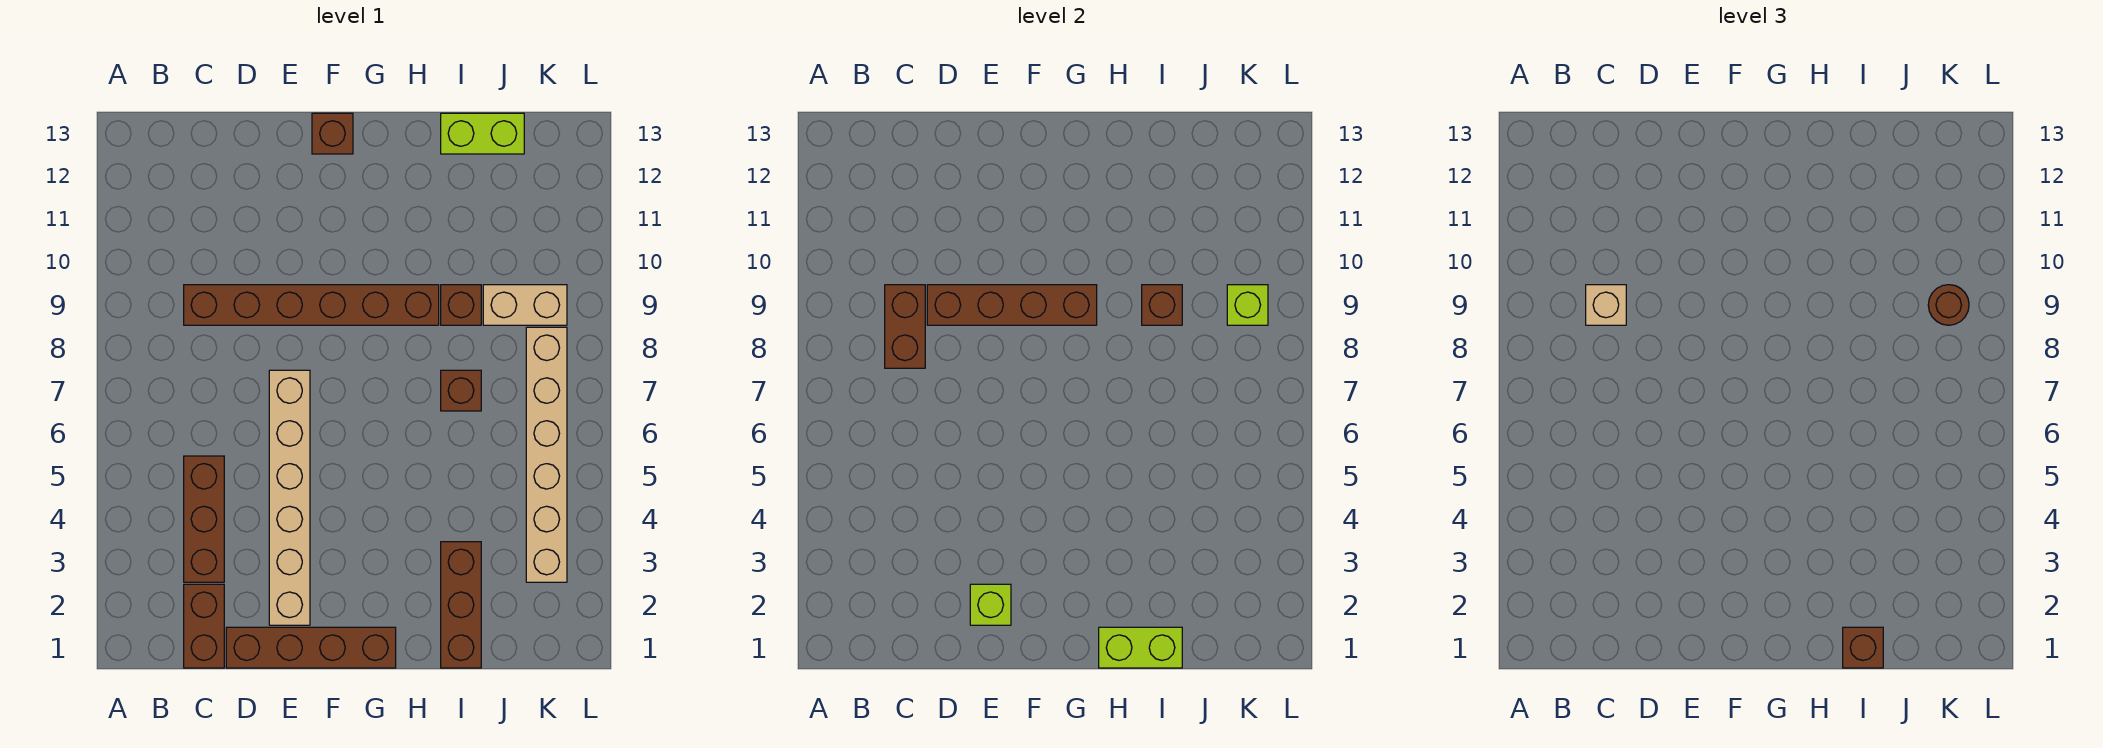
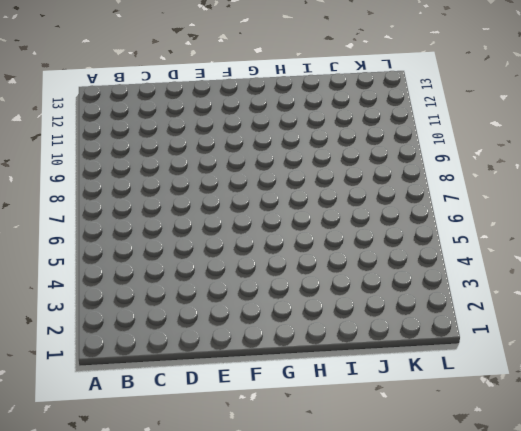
none -> brown brick C1:C2 level 1
none -> brown brick C3:C5 level 1
none -> brown brick C9:H9 level 1

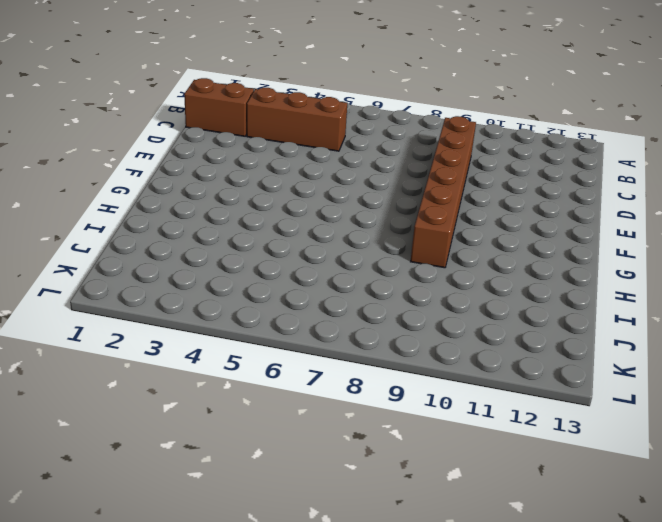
none -> brown brick D1:G1 level 1
none -> tan brick E2:E7 level 1
none -> brown brick F13 level 1

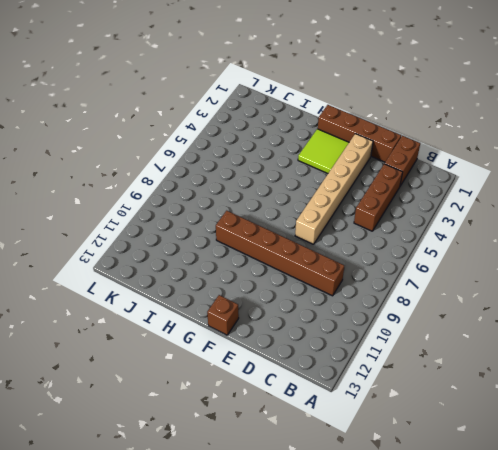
lime tile F2:G3 level 1 -> none
none -> brown brick I1:I3 level 1
none -> brown brick I7 level 1
none -> brown brick I9 level 1

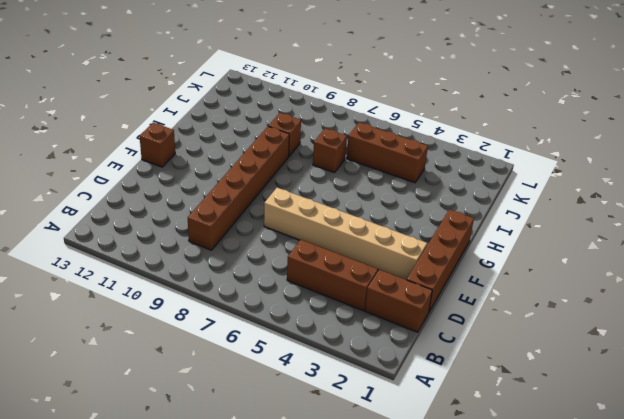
brown brick J4:J6 level 1 -> brown brick I1:I3 level 1
none -> lime brick I13:J13 level 1
none -> tan brick J9:K9 level 1
none -> tan brick K3:K8 level 1

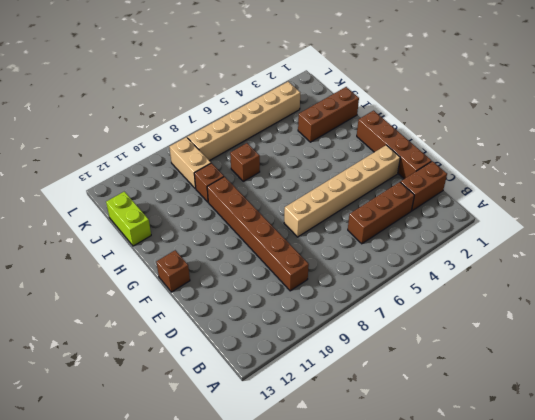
none -> brown brick C8:C9 level 2
none -> brown brick D9:G9 level 2
none -> lime brick E2 level 2

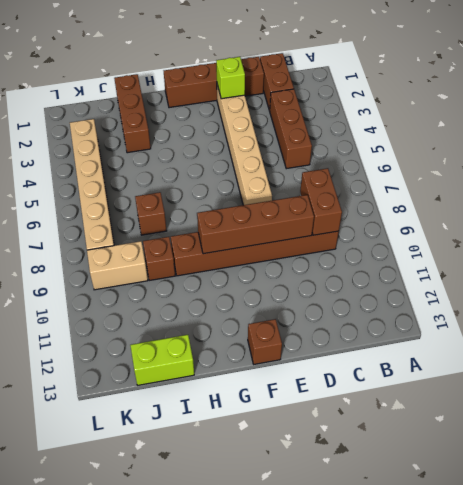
none -> lime brick H1:I1 level 2
none -> brown brick I9 level 2
none -> lime brick K9 level 2

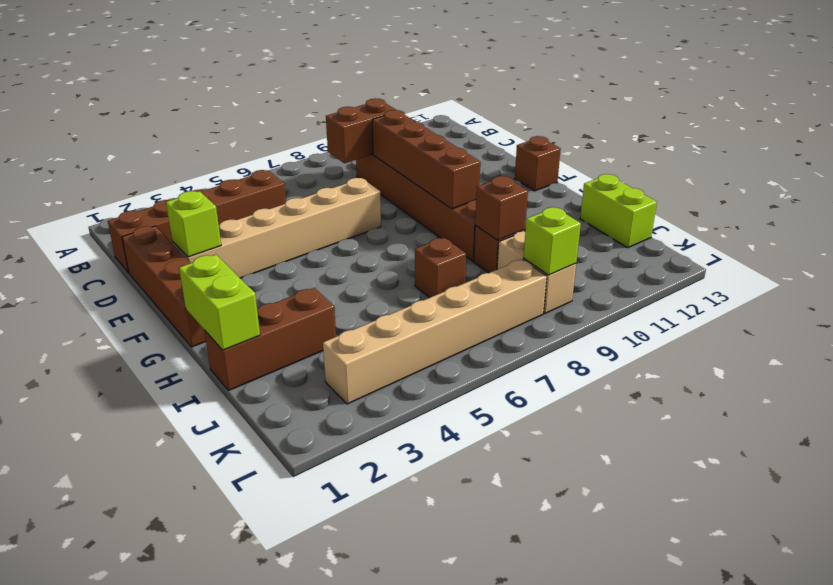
none -> tan brick C9 level 3
none -> brown brick I1 level 3
none -> brown round brick K9 level 3

